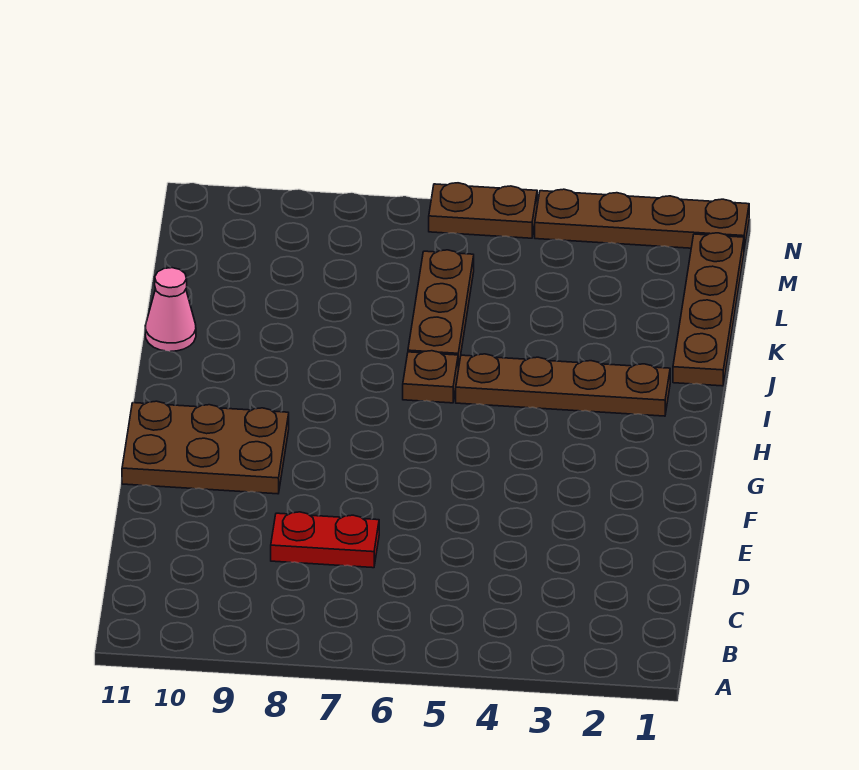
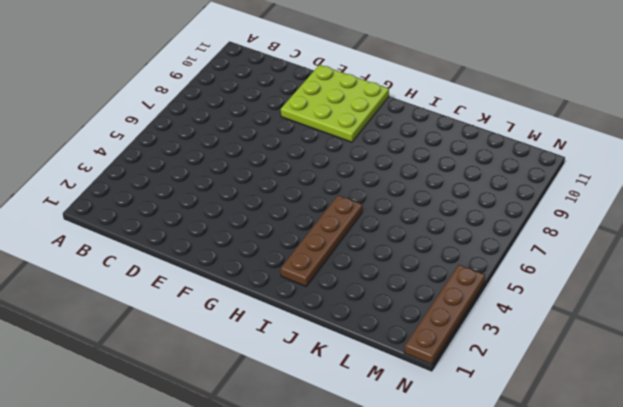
lime plate E9:G11 level 1 -> brown plate F9:G11 level 1
none -> red plate D7:D8 level 1
none -> brown plate I6 level 1

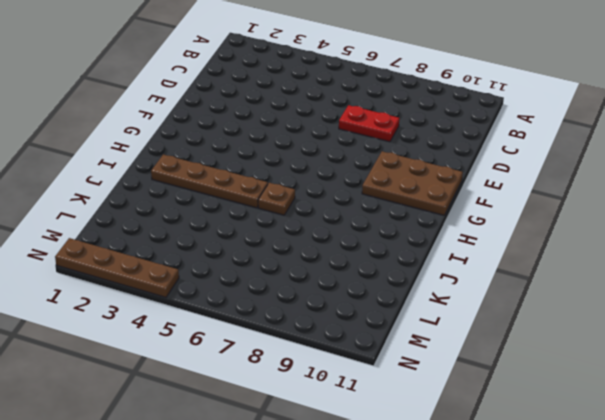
none -> brown plate J1:M1 level 1
none -> brown plate J6:L6 level 1

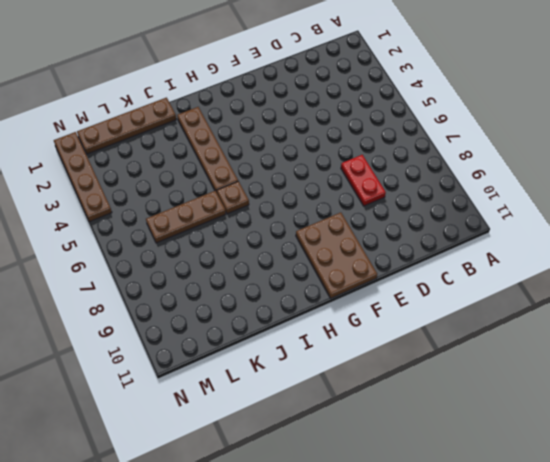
none -> pink cone J11 level 1
none -> brown plate N5:N6 level 1

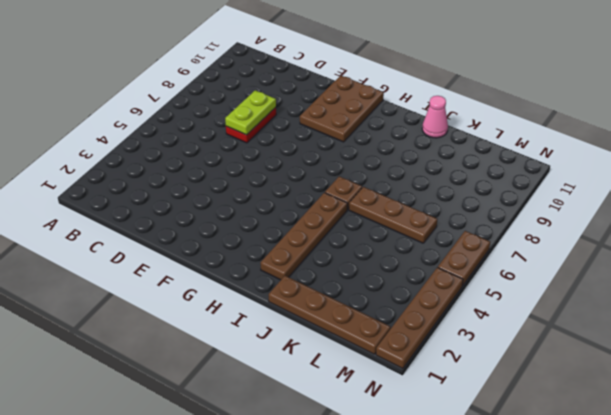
lime plate D7:D8 level 2 -> none

